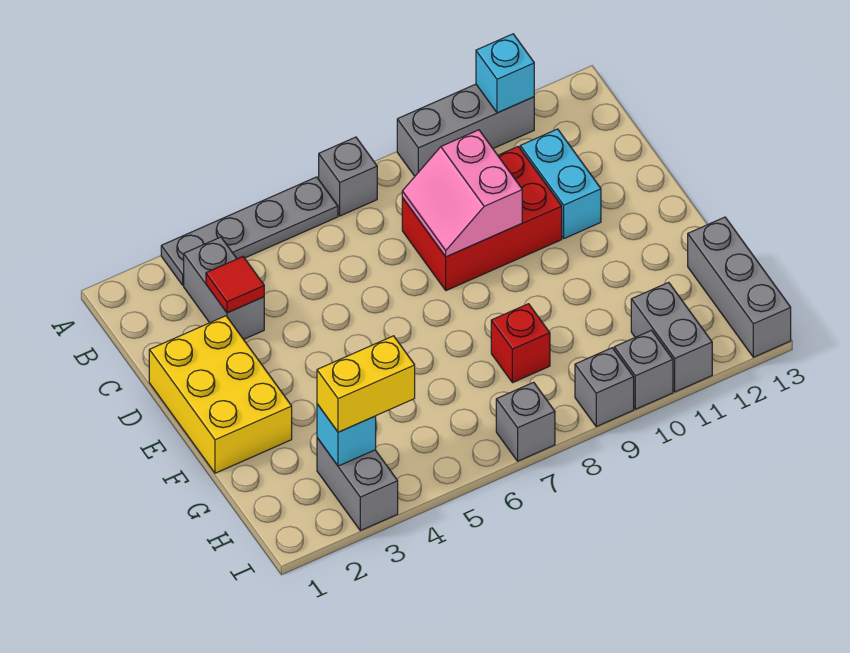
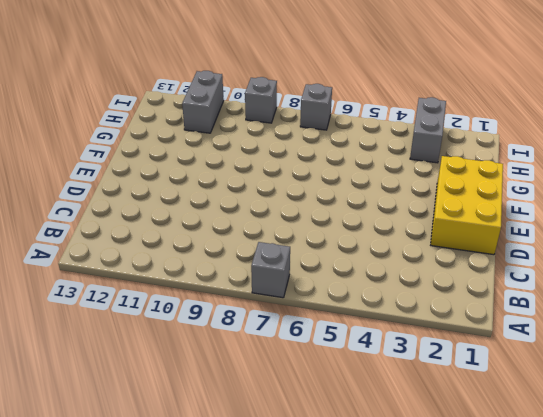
none -> grey plate A3:A6 level 1
none -> grey brick A9:A11 level 1
none -> grey brick B3:C3 level 1

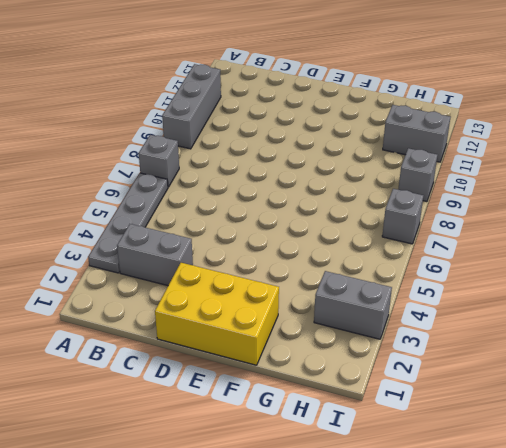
none -> red brick C8:D10 level 1
none -> cyan brick C11:D11 level 1
none -> red brick G8 level 1

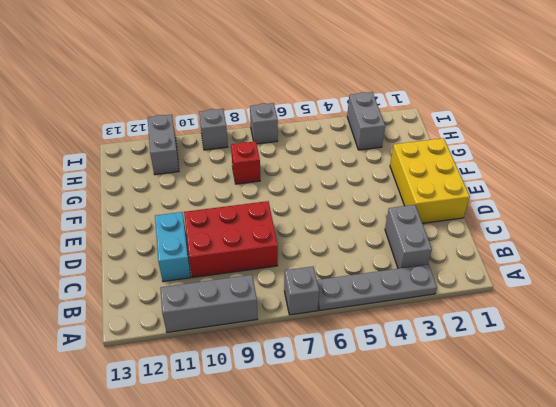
none -> grey brick G13:I13 level 1
none -> grey brick I10 level 1
none -> cyan brick A11 level 2

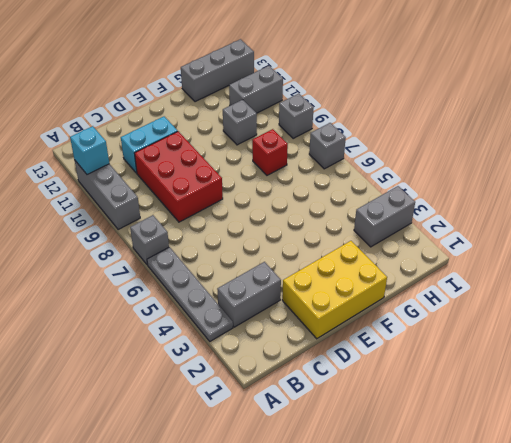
grey brick G10 level 1 -> grey brick I10 level 1
none -> red tile C3 level 2
none -> pink slope C8:D9 level 2 top 9
none -> cyan brick H3 level 2

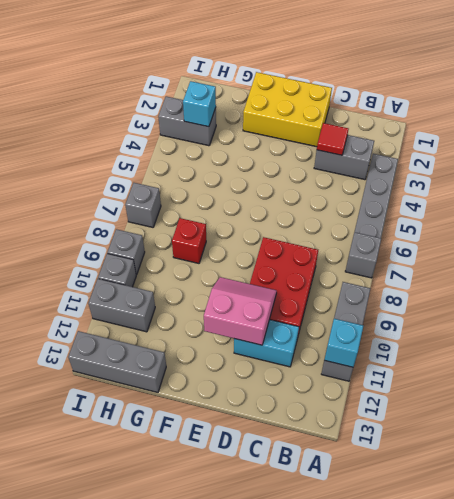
pink slope D10:E11 level 2 top 11 -> pink slope C8:D9 level 2 top 9
none -> yellow brick H3:H4 level 3

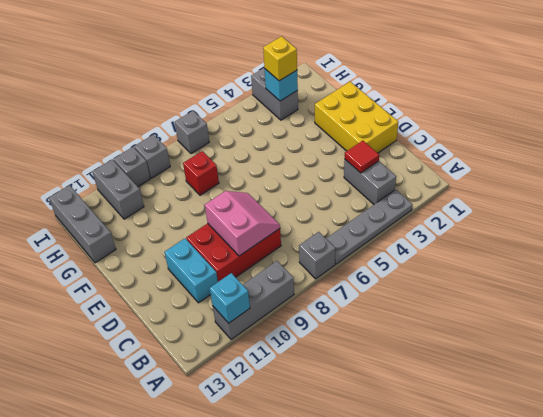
yellow brick H3 level 3 -> yellow brick H3:H4 level 3

